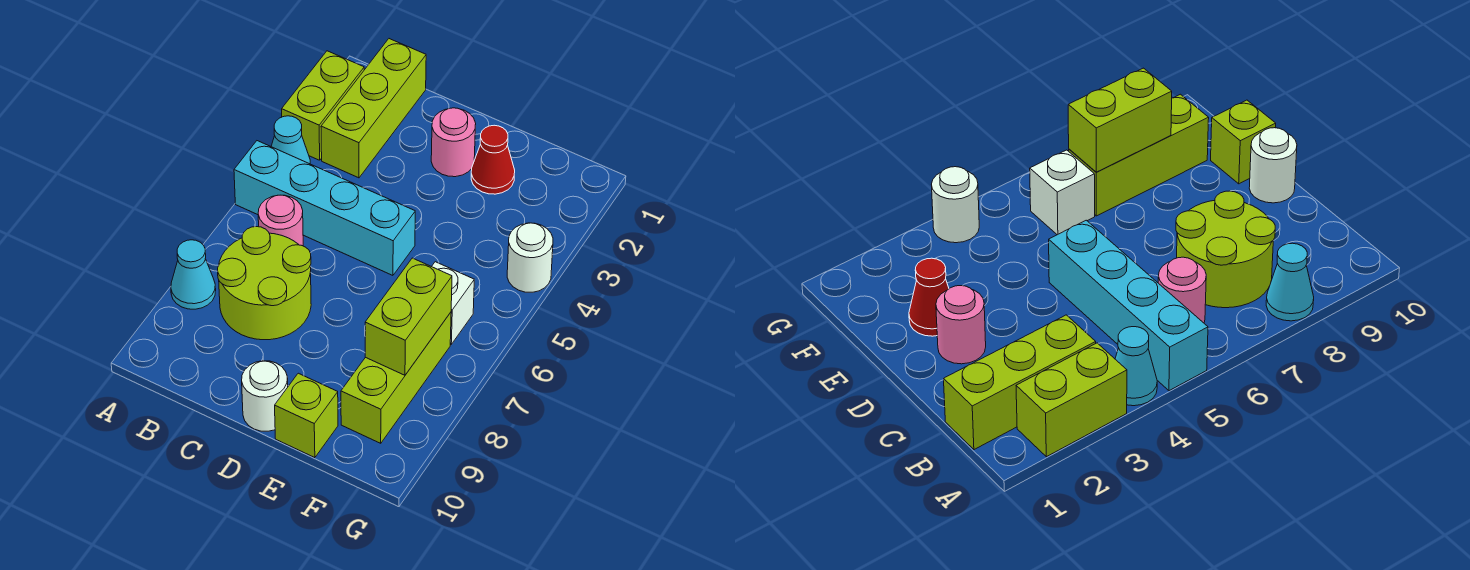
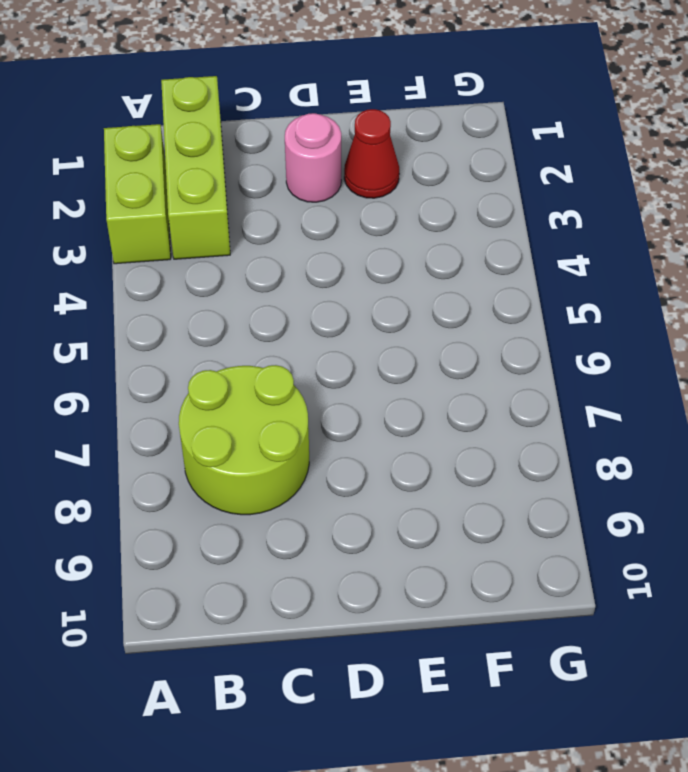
none -> cyan cone A4 level 1
none -> cyan brick A5:D5 level 1
none -> cyan cone A8 level 1

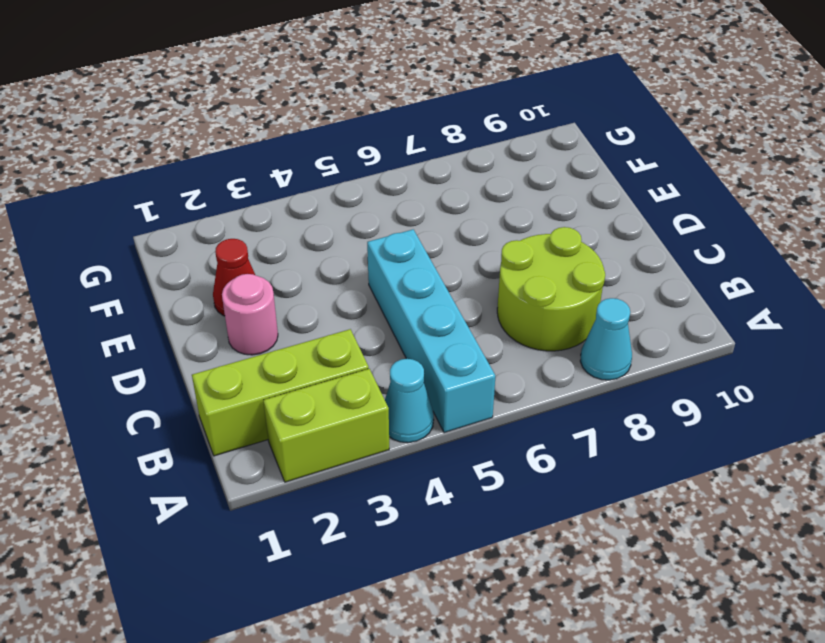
none -> pink round brick B6 level 1
none -> white round brick D10 level 1
none -> lime brick E10 level 1

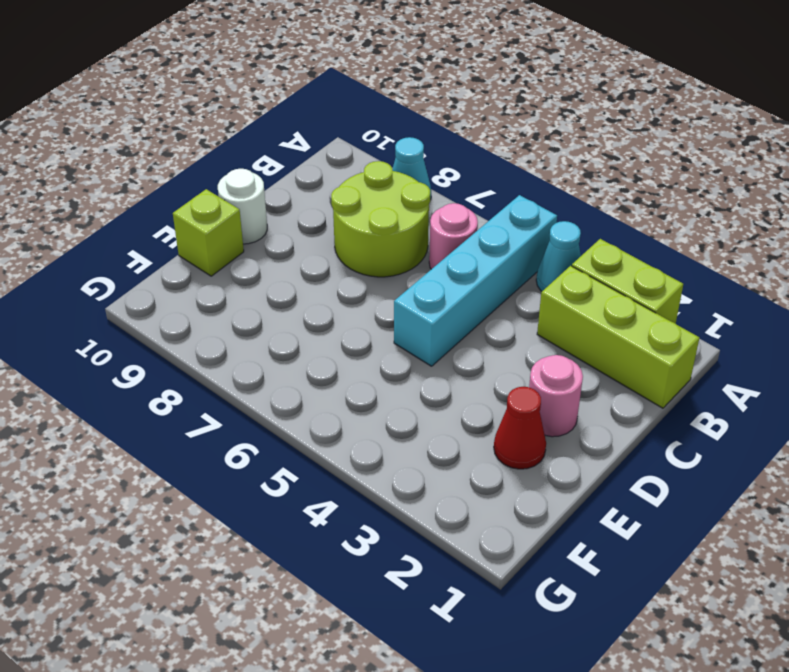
none -> white brick F6 level 1
none -> lime brick F7:F9 level 1
none -> white round brick G4 level 1

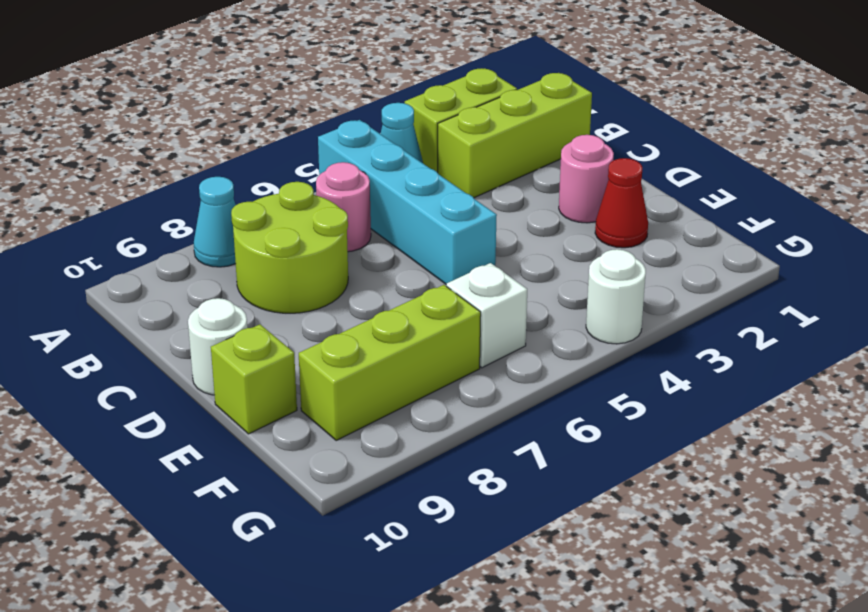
none -> lime brick F7:F8 level 2

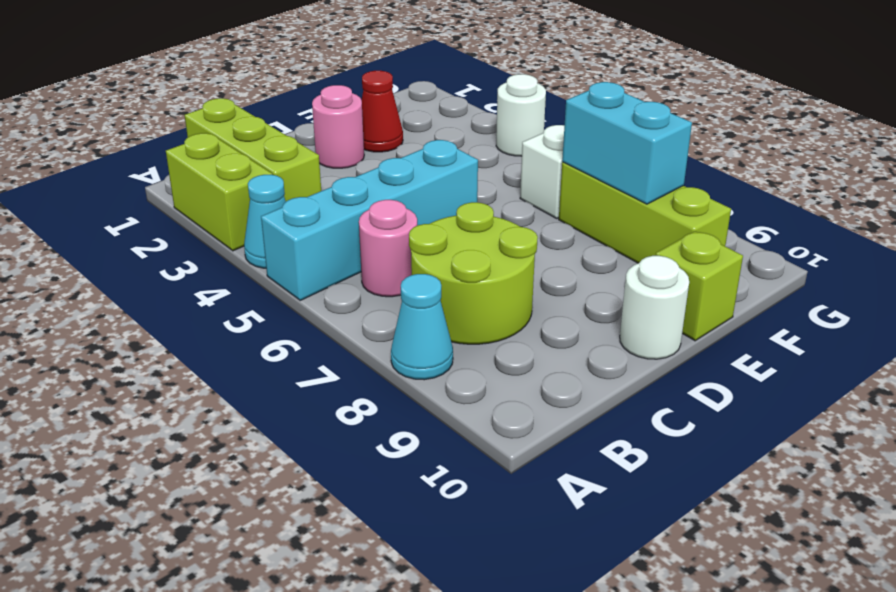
cyan brick F7:F8 level 2 -> lime brick F7:F8 level 2

